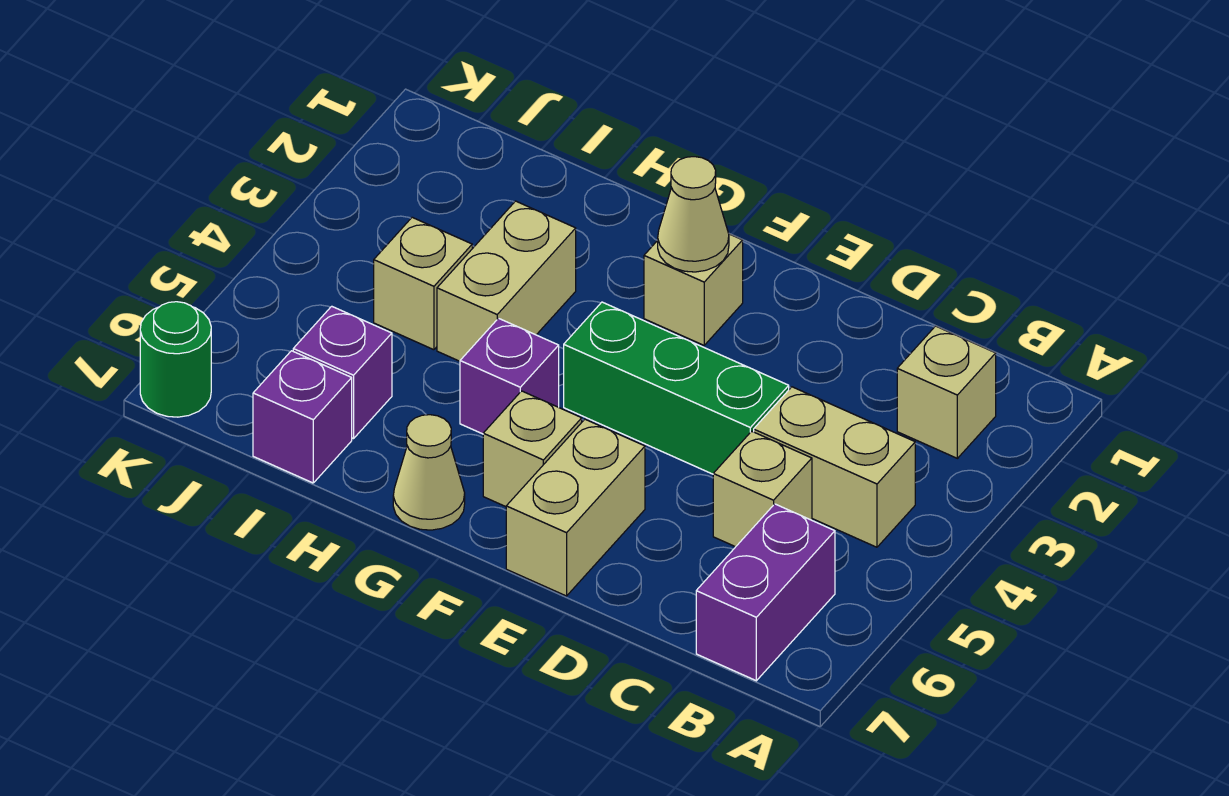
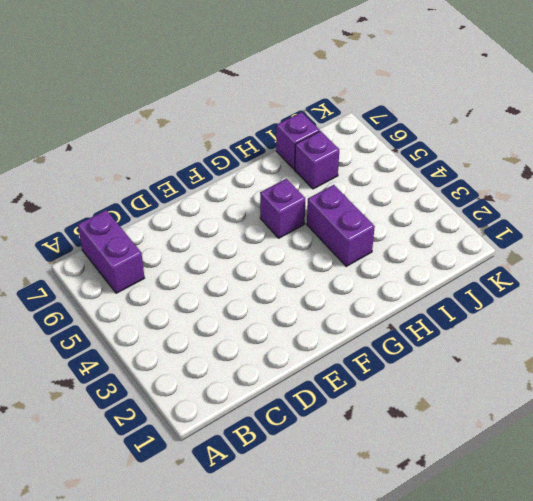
purple brick H3:H4 level 1 -> tan brick H3:H4 level 1
none -> tan brick B2 level 1
none -> tan brick B4:C4 level 1
none -> tan brick C5 level 1

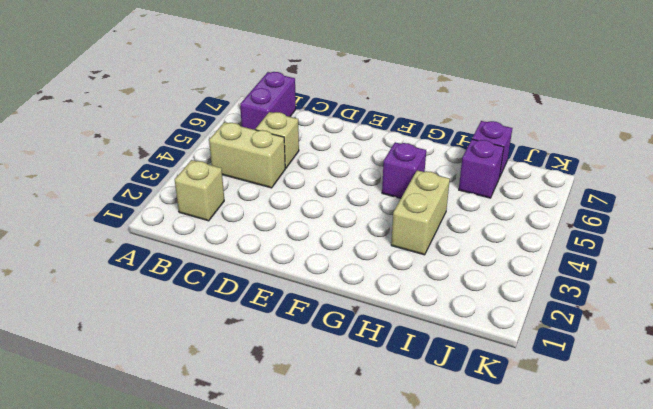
none -> green brick D4:F4 level 1
none -> tan brick E6:E7 level 1
none -> tan brick F2 level 1

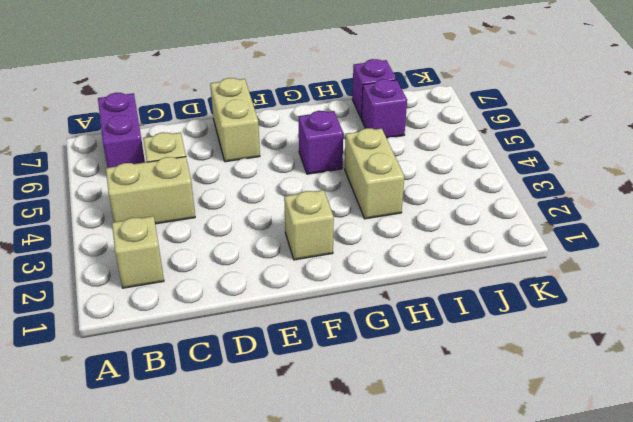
none -> green brick D4:F4 level 1
none -> tan brick F6 level 1
none -> tan cone G7 level 1

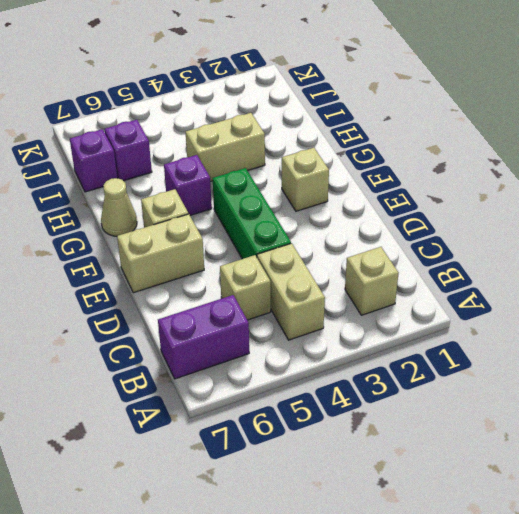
none -> tan brick I4 level 1
none -> green round brick K7 level 1
none -> tan cone F2 level 2

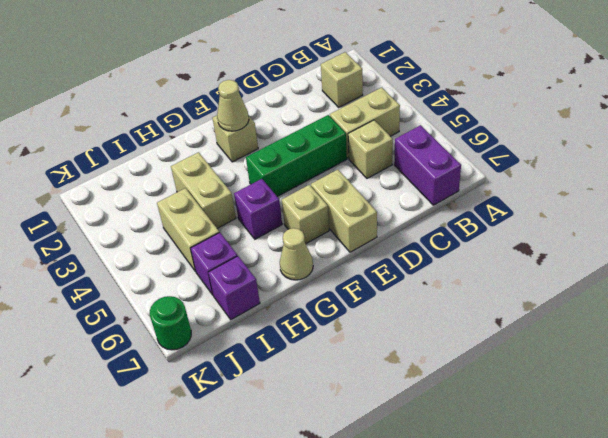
tan brick I4:I5 level 1 -> tan brick I4 level 1

